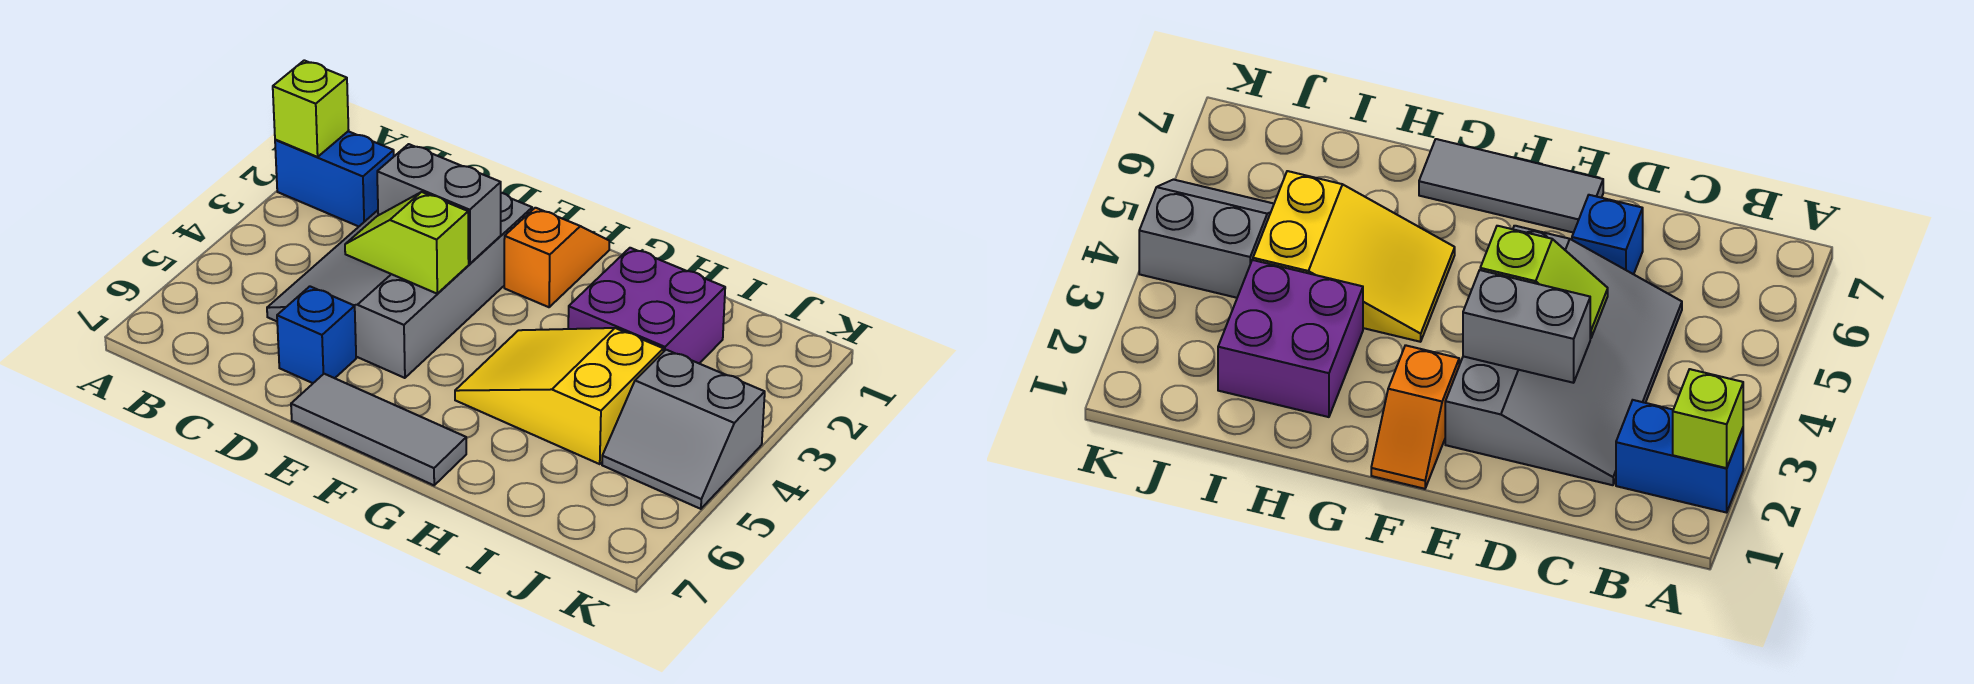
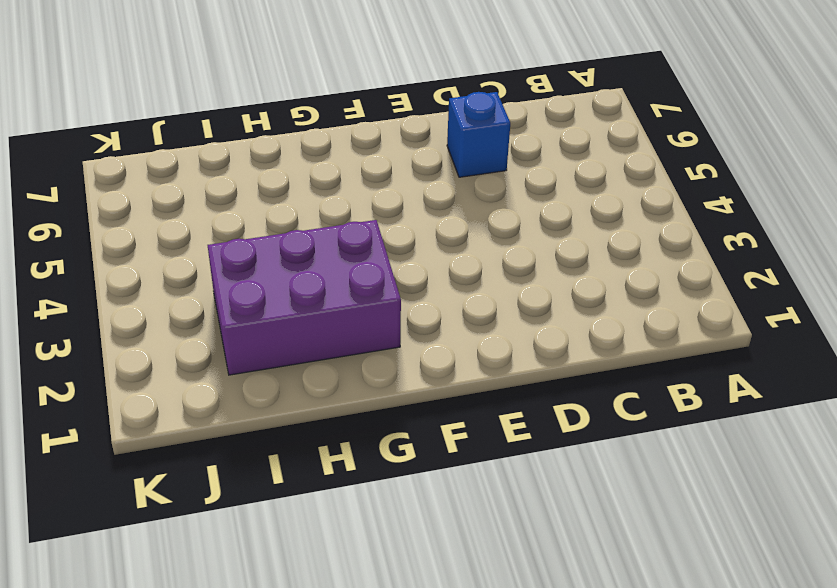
purple brick G2:I3 level 1 -> purple brick H2:I3 level 1
none -> blue brick A2:B2 level 1
none -> grey slope C2:E5 level 1 top E

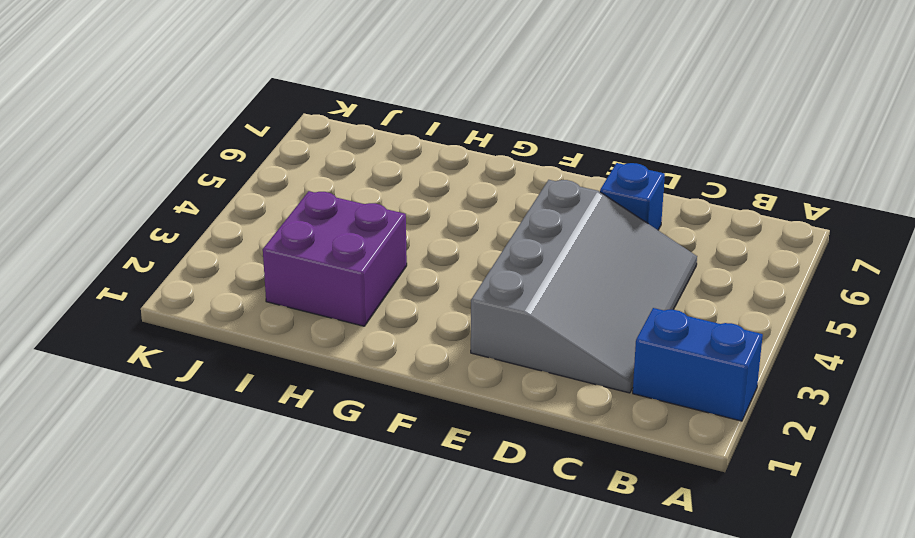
none -> grey tile E7:G7 level 1
none -> orange slope F1:F2 level 1 top 2

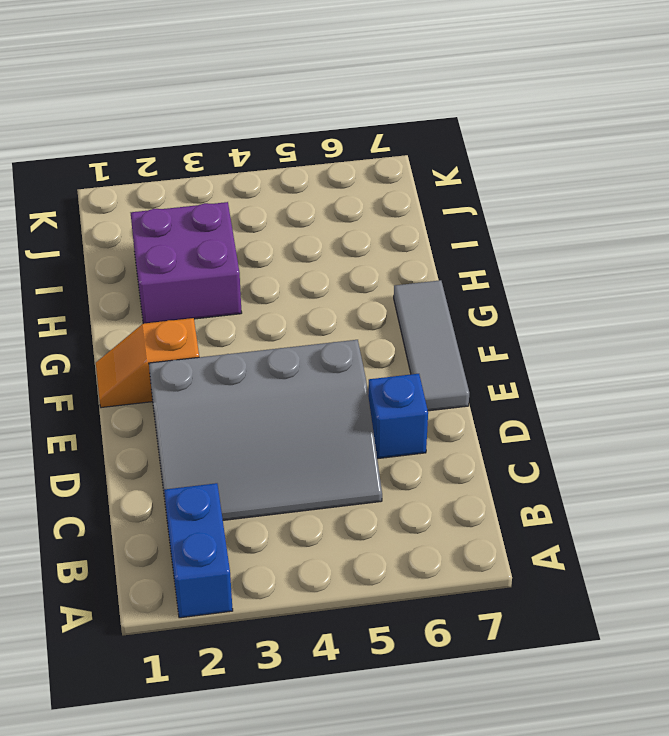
none -> yellow slope G4:I5 level 1 top I
none -> grey slope J4:K5 level 1 top 4

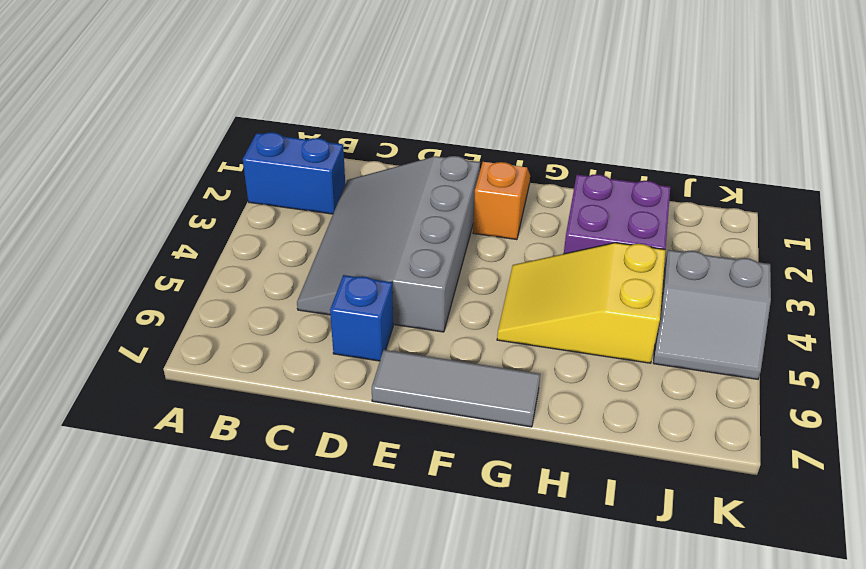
none -> lime brick A2 level 2
none -> grey brick D3:E3 level 2

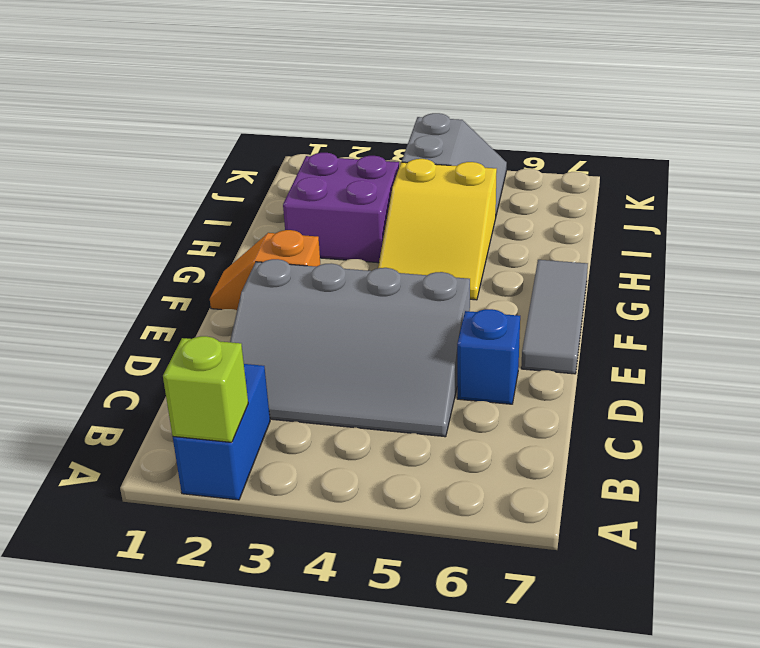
none -> grey brick D3:E3 level 2
none -> lime slope D4:E4 level 2 top E

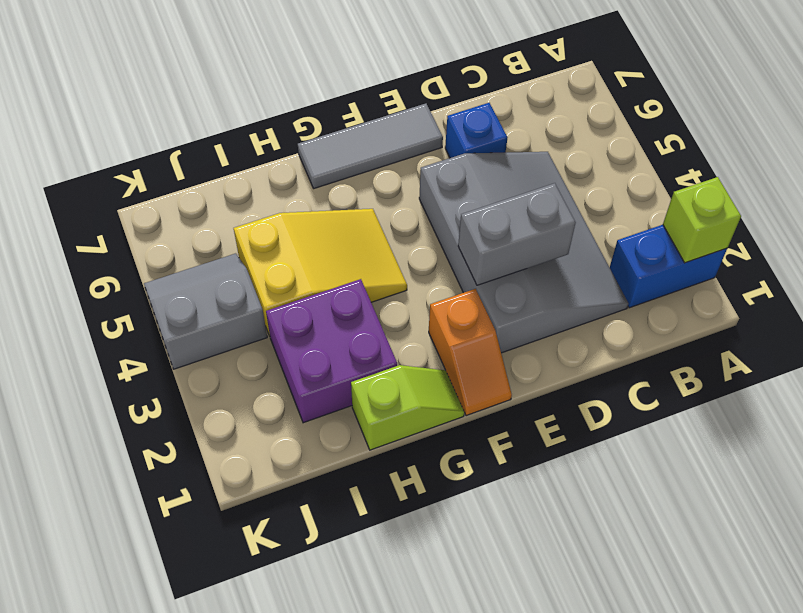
lime slope G1:H1 level 1 top H -> lime slope D4:E4 level 2 top E

